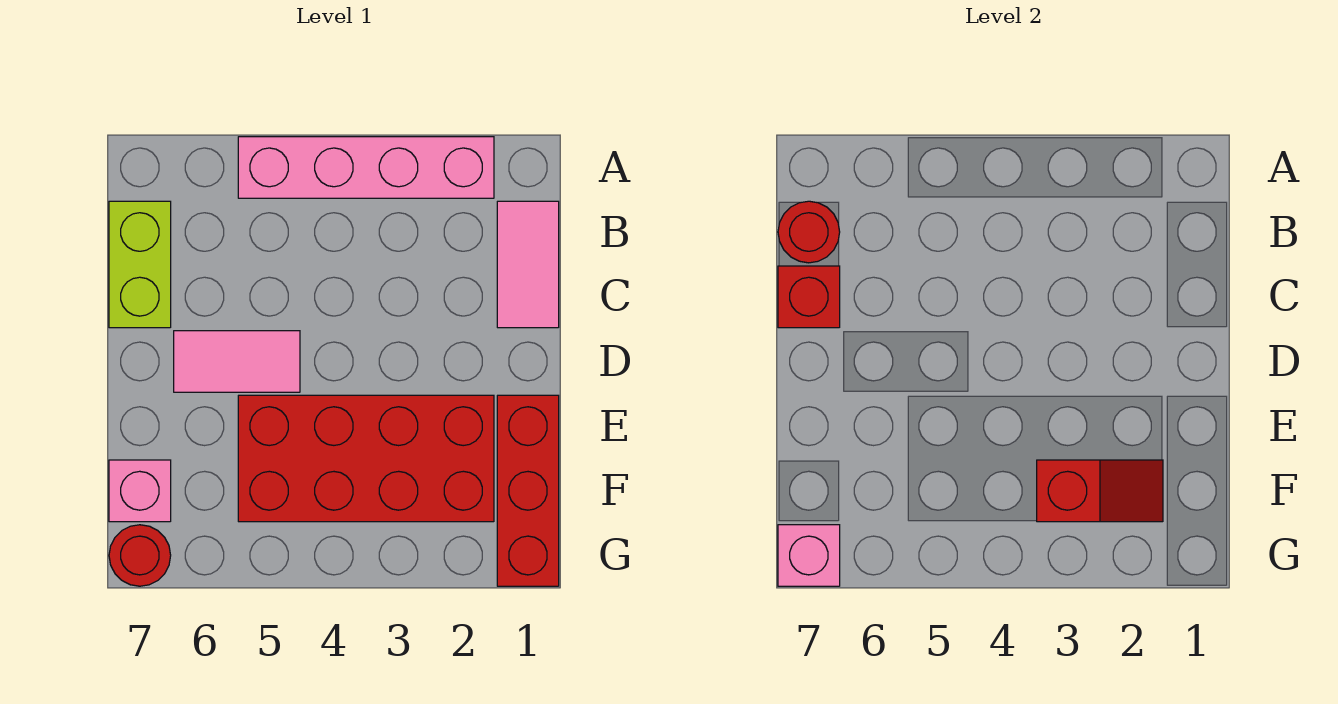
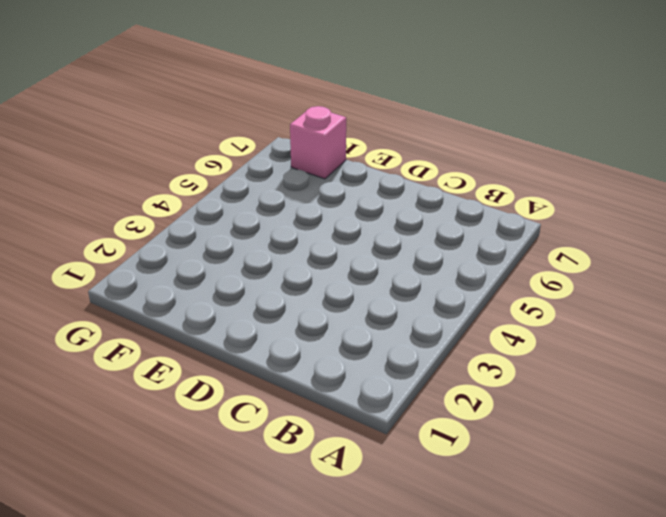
none -> pink brick A2:A5 level 1
none -> pink tile B1:C1 level 1
none -> lime brick B7:C7 level 1

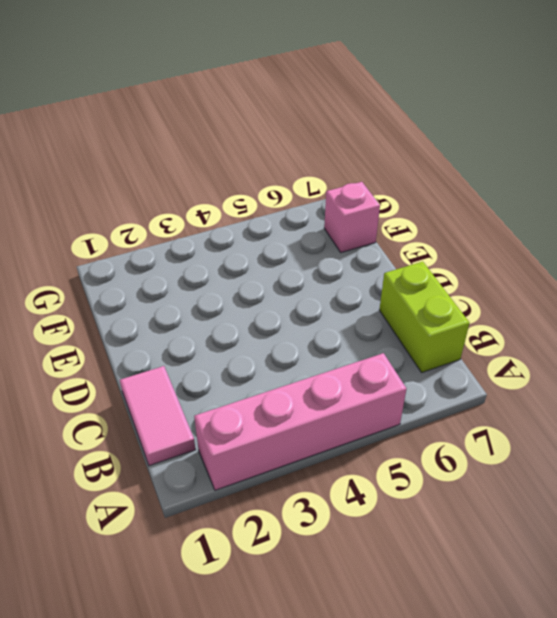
none -> pink tile D5:D6 level 1
none -> red brick E1:G1 level 1
none -> red brick E2:F5 level 1

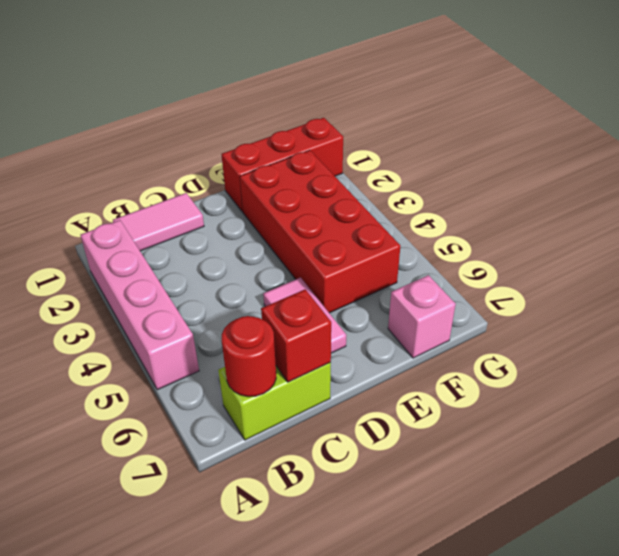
none -> red round brick G7 level 1
none -> red slope F2:F3 level 2 top 3
none -> pink brick G7 level 2

